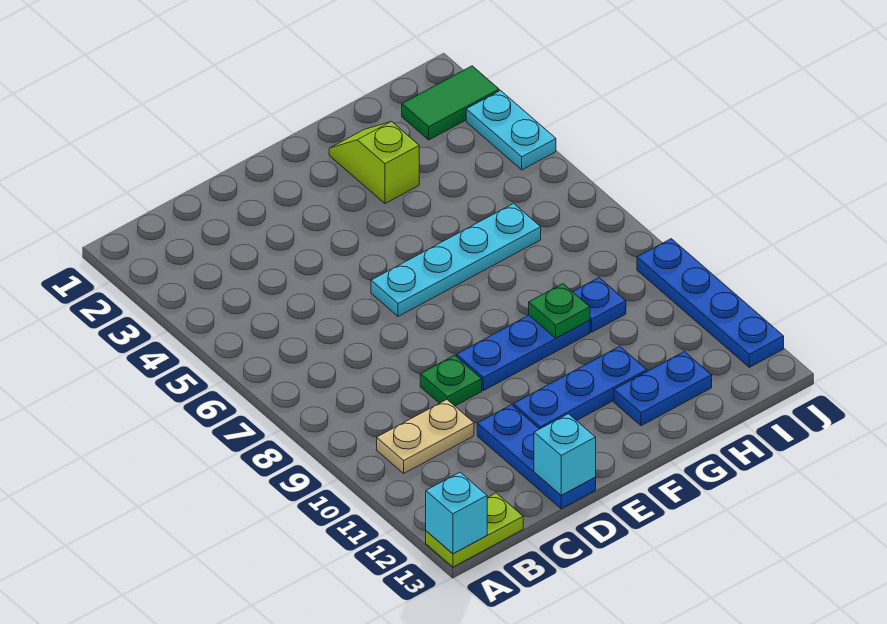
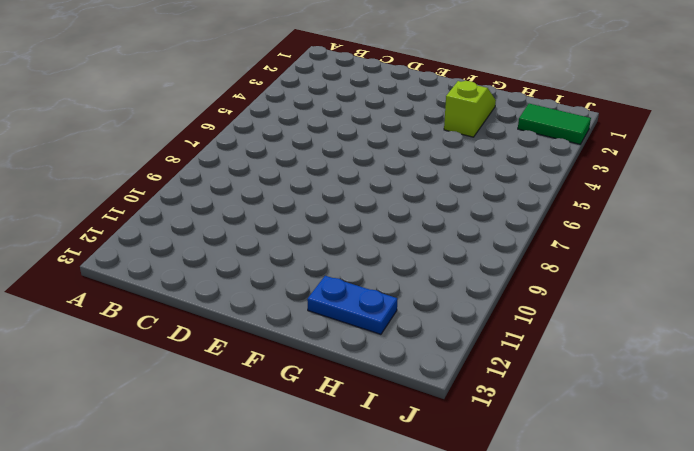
none -> lime plate A13:B13 level 1
none -> tan plate B10:C10 level 1
none -> green plate D9 level 1

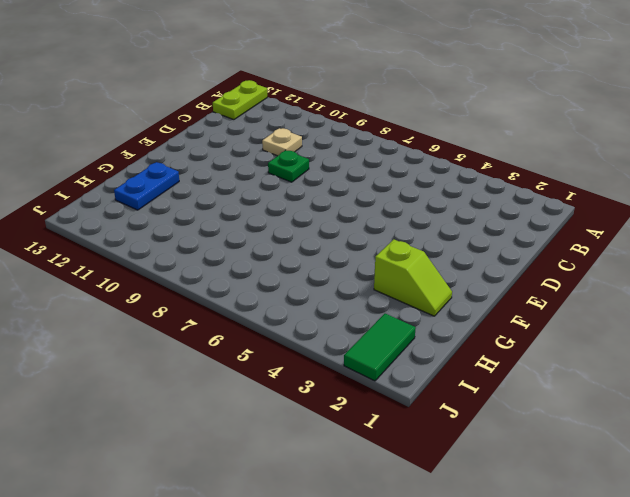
tan plate C10 level 1 -> tan plate B10:C10 level 1
none -> blue plate D11:D13 level 1
none -> cyan plate E6:H6 level 1
none -> blue plate E9:G9 level 1

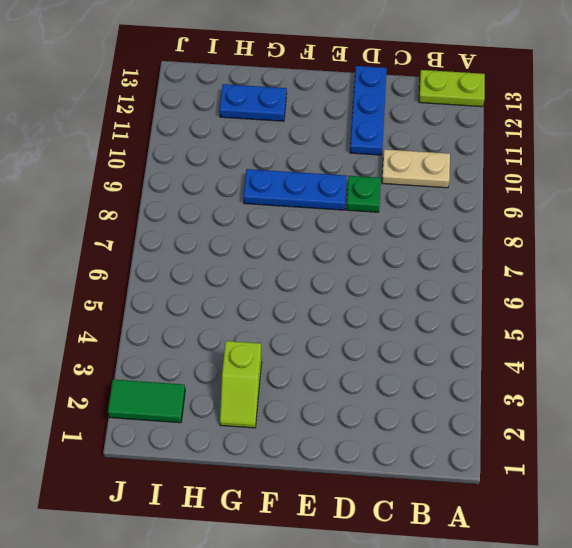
none -> cyan plate E6:H6 level 1
none -> blue plate E11:G11 level 1
none -> blue plate H9 level 1

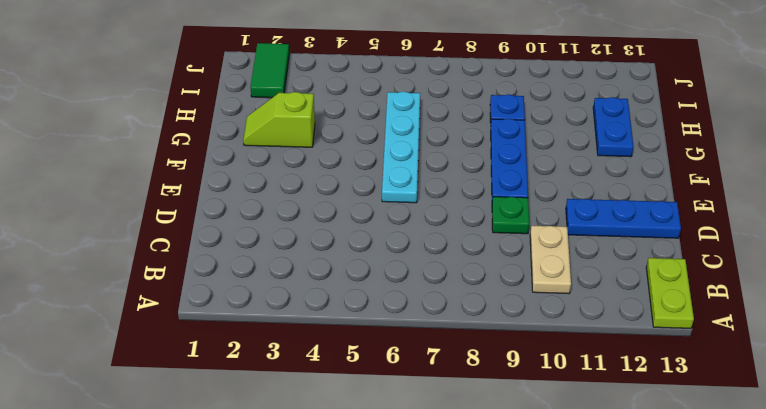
none -> blue plate E11:G11 level 1
none -> cyan plate J3:J4 level 1
none -> blue plate J9:J12 level 1

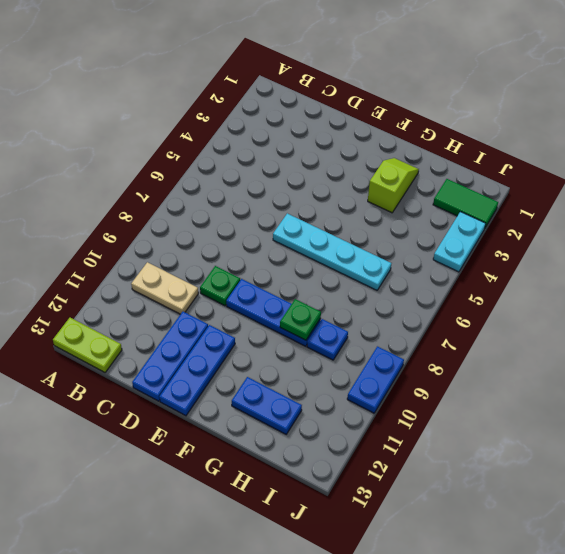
blue plate E11:E13 level 1 -> blue plate E11:G11 level 1
blue plate J9:J10 level 1 -> blue plate J9:J12 level 1
none -> cyan brick A13 level 2
none -> cyan brick D13 level 2

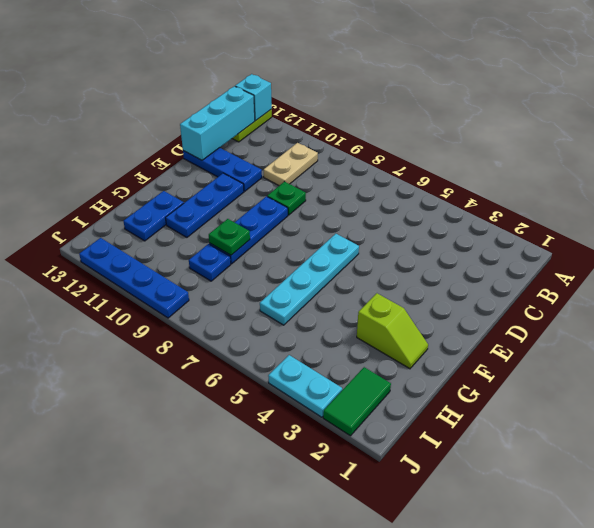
cyan brick B13:D13 level 2 -> cyan brick D13 level 2

